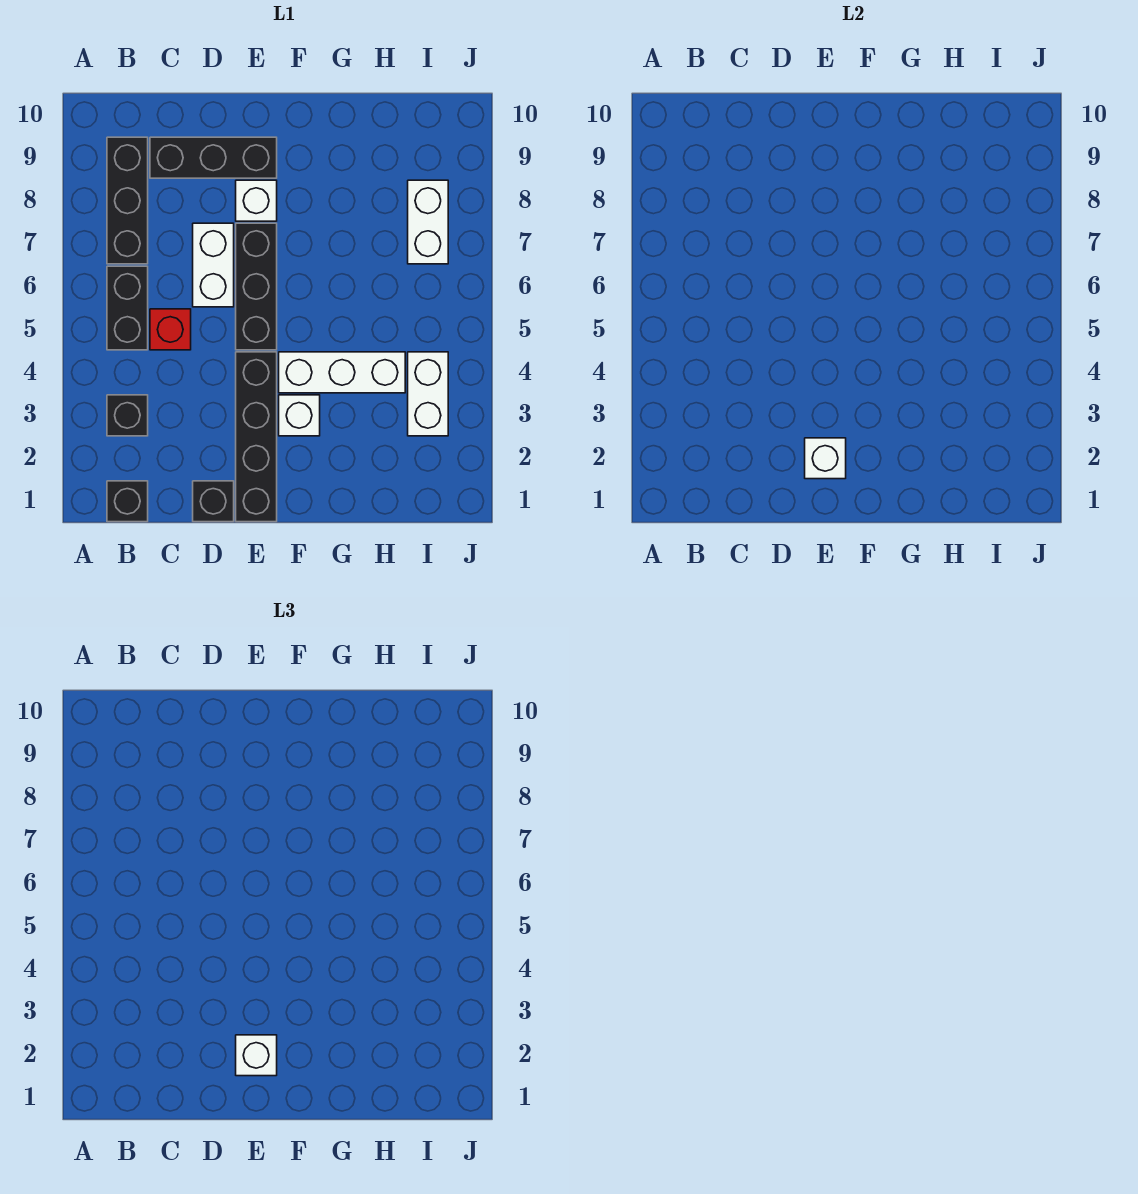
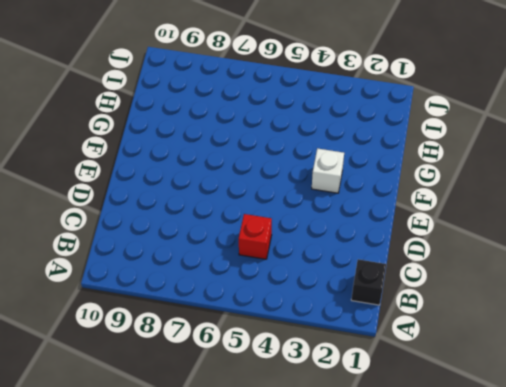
none -> black brick B3 level 1
none -> black brick B5:B6 level 1
none -> black brick B7:B9 level 1

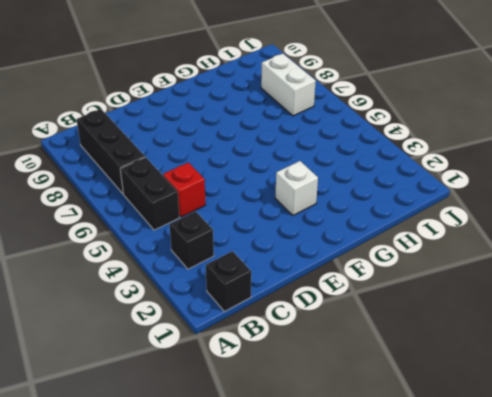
none -> black brick C9:E9 level 1
none -> black brick D1 level 1
none -> white brick D6:D7 level 1

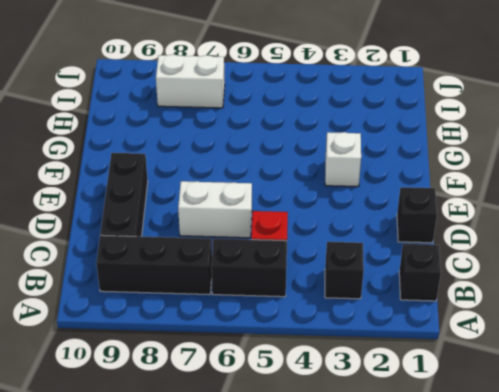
none -> black brick E1:E4 level 1
none -> black brick E5:E7 level 1
none -> white brick E8 level 1

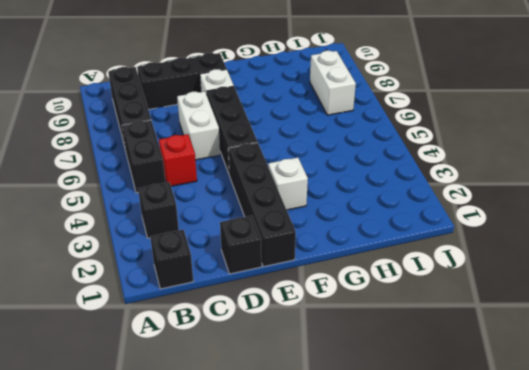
none -> white brick F4:H4 level 1
none -> white brick I3:I4 level 1
none -> white brick E2 level 2

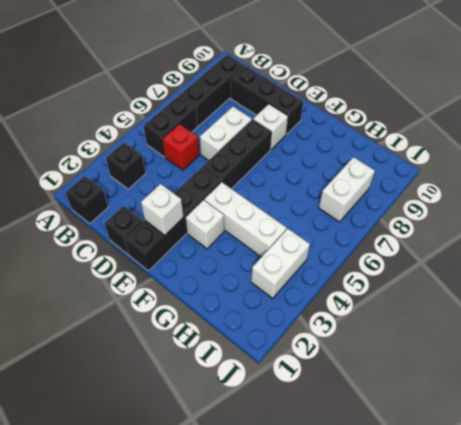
none -> white brick E2 level 3

